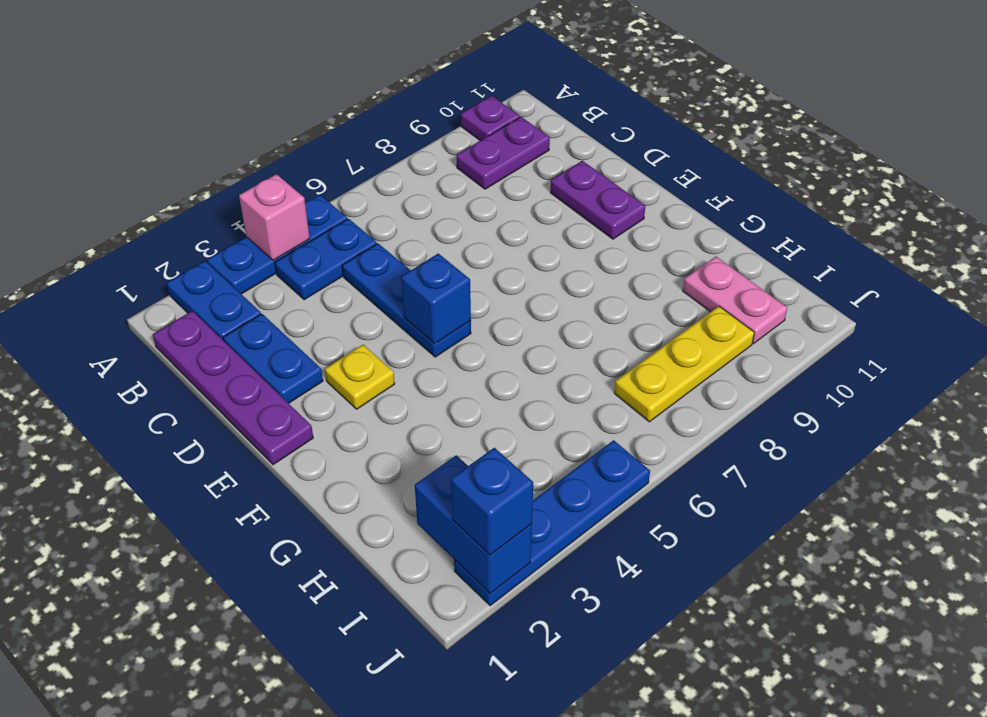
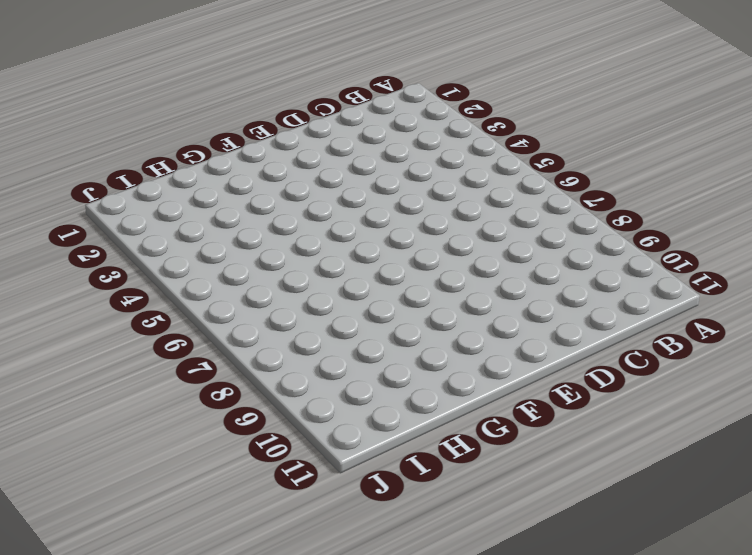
none -> blue plate A2:B2 level 1
none -> blue plate A3:A5 level 1
none -> purple plate A10 level 1

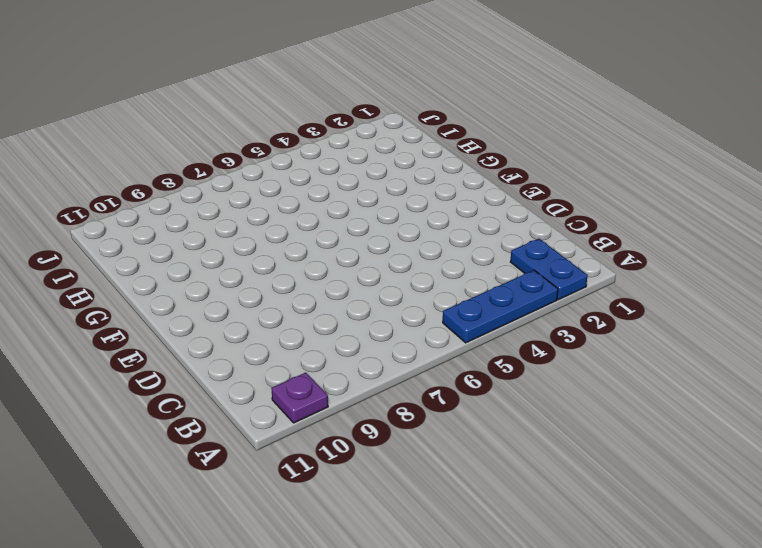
none -> purple plate B1:E1 level 1
none -> blue plate B4:B5 level 1
none -> purple plate B9:B10 level 1

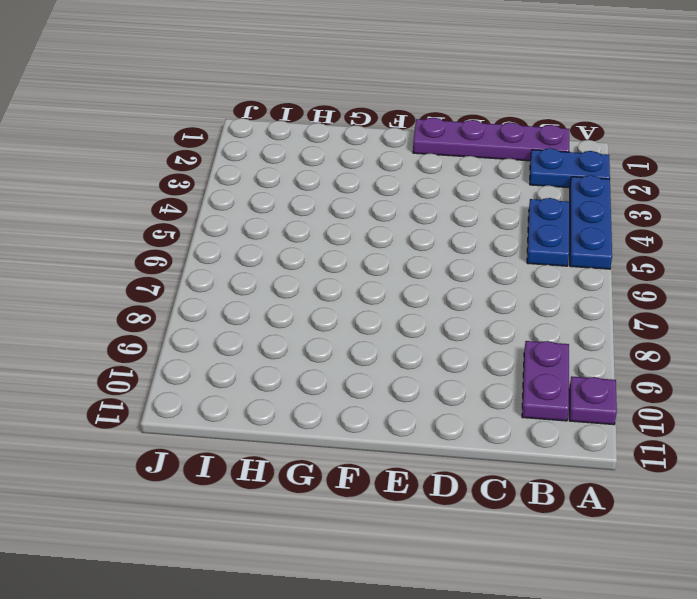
none -> blue plate C2:D2 level 1
none -> blue plate C5:E5 level 1
none -> purple plate D10:E10 level 1

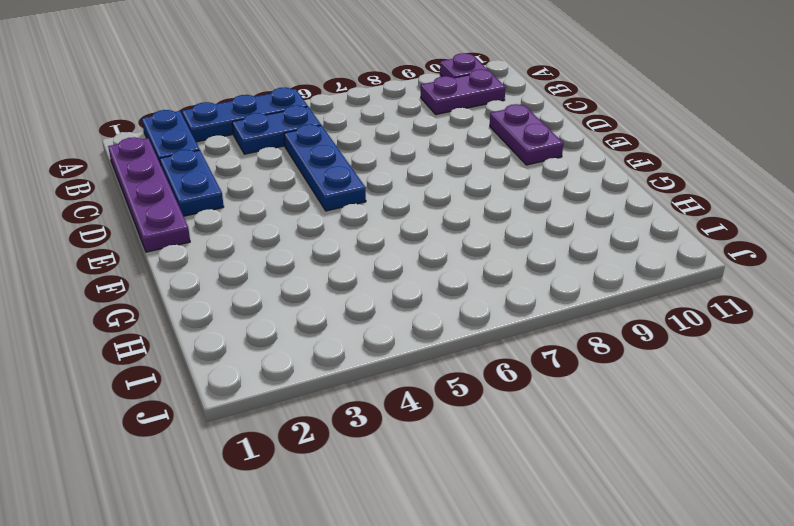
none -> yellow plate E3 level 1
none -> pink plate H10:I10 level 1
none -> yellow plate I7:I9 level 1

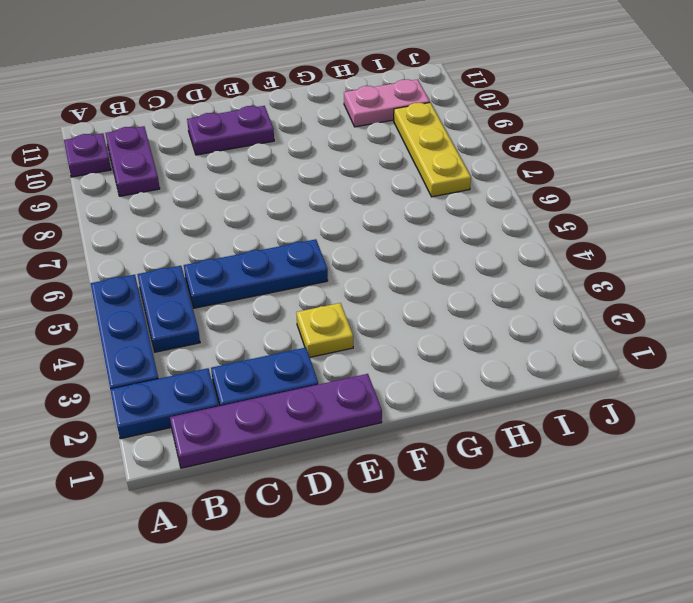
none -> blue plate J2:J5 level 1
none -> pink brick A4 level 2
none -> blue brick E5 level 2

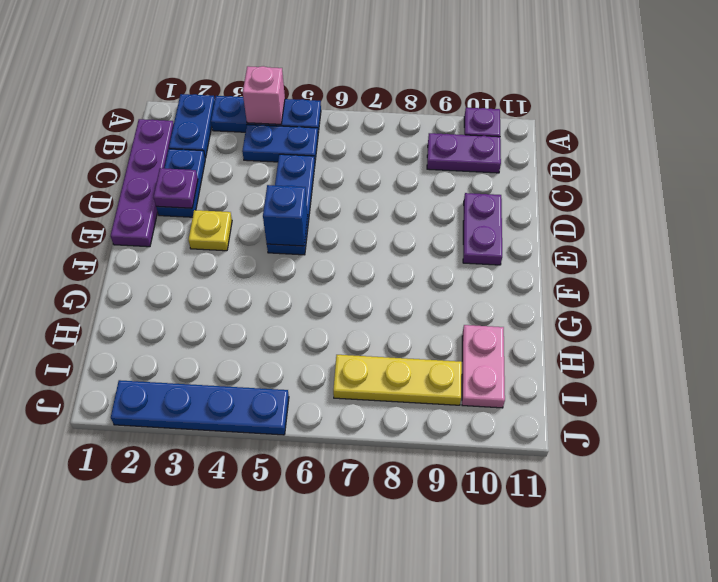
purple plate D2 level 2 -> none
none -> blue brick I2:J2 level 2
none -> blue brick J2 level 3

